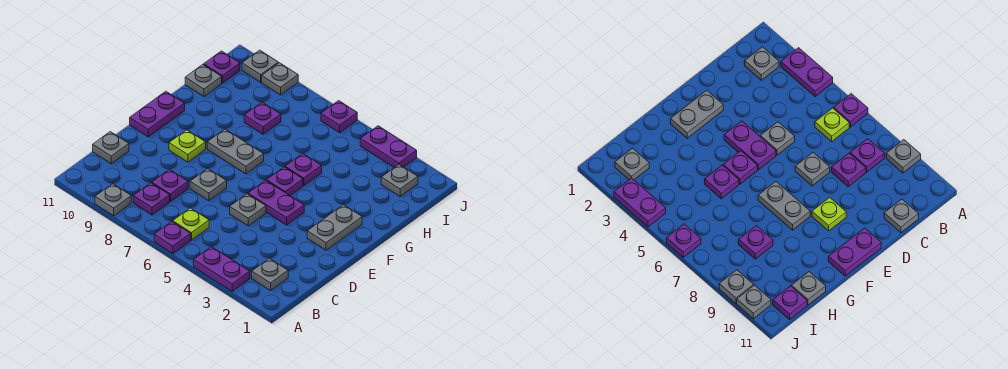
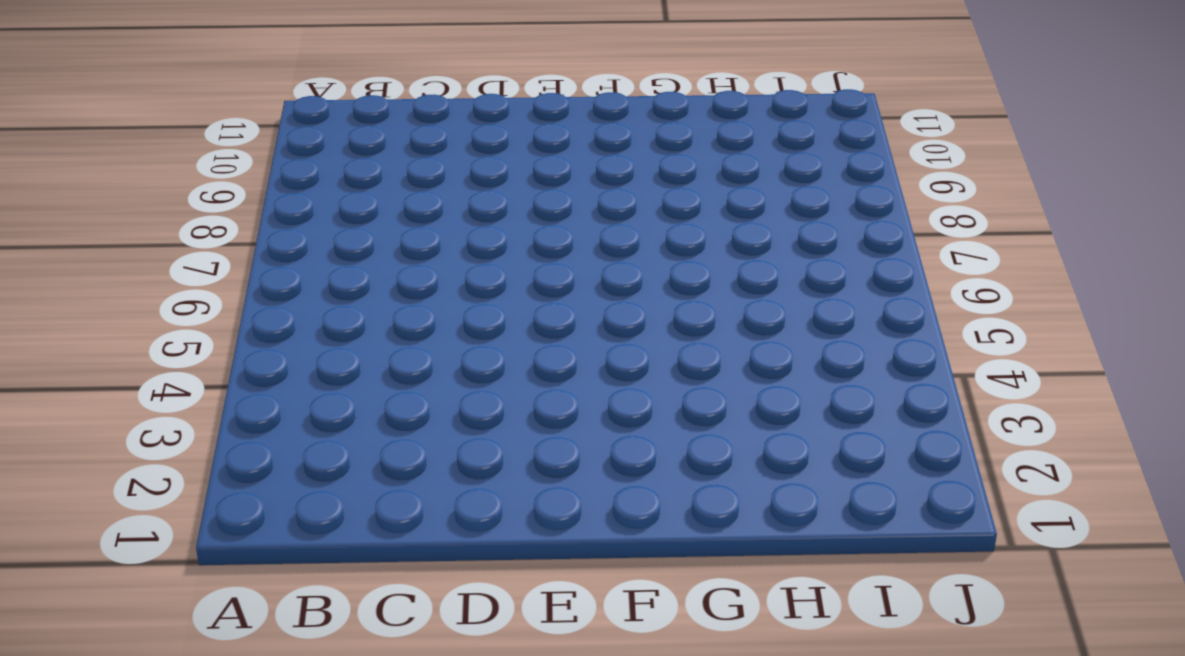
none -> purple plate A3:A4 level 1
none -> purple plate A6 level 1
none -> grey plate A9 level 1

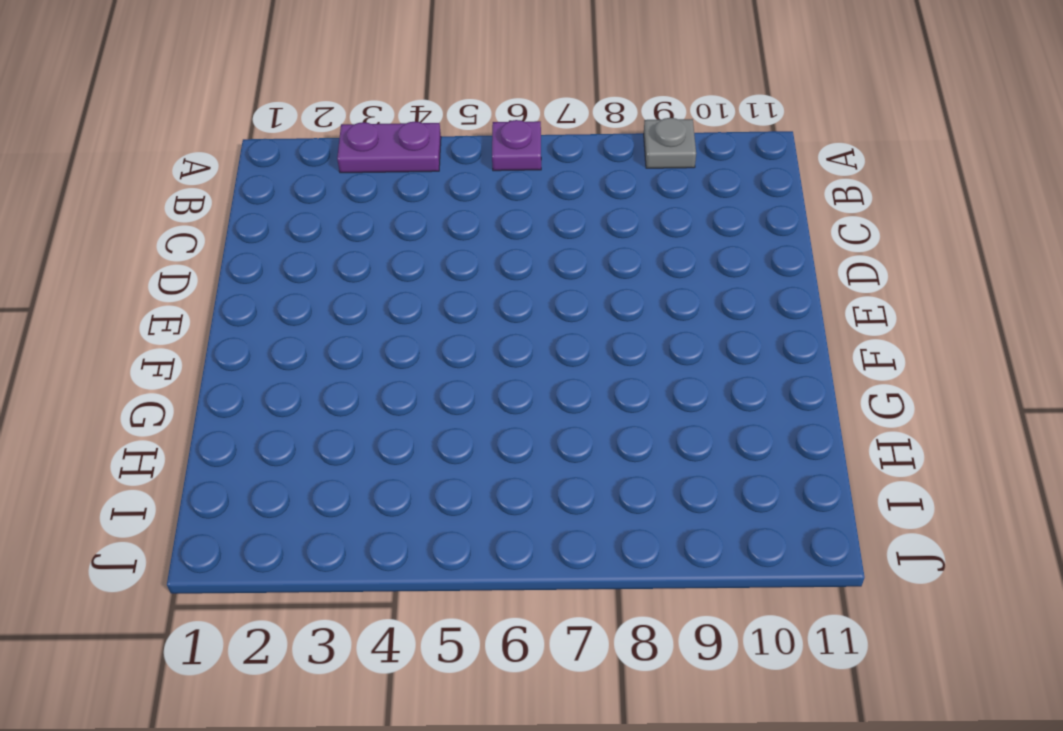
none -> grey plate B2 level 1
none -> lime plate B6 level 1
none -> purple plate B8 level 1

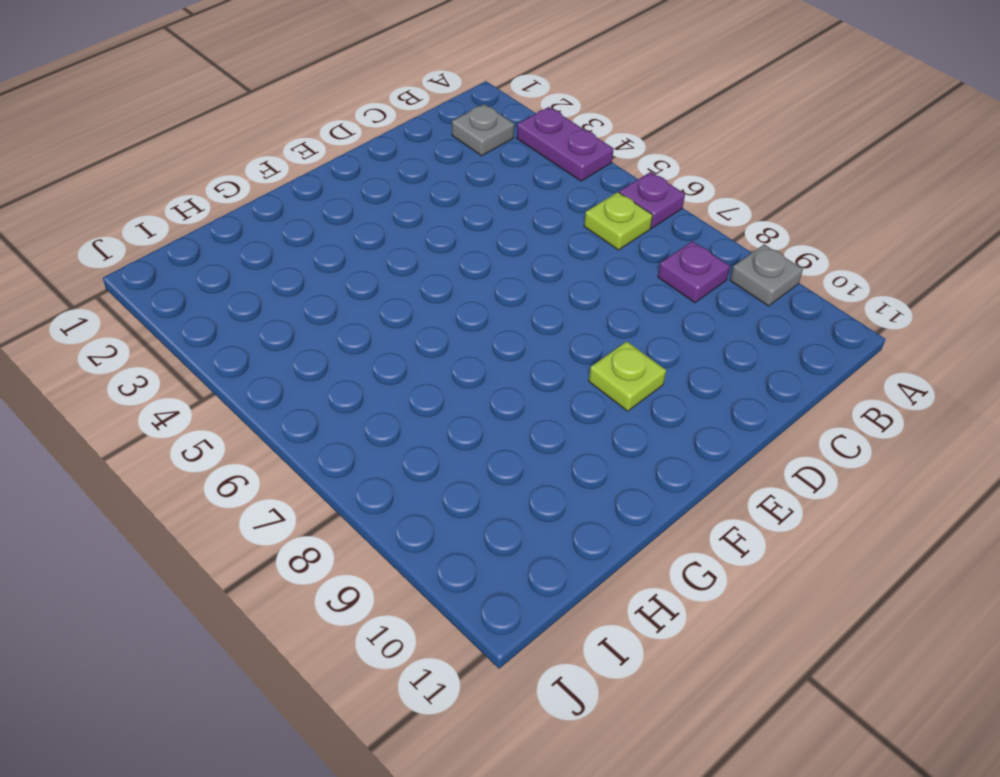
none -> purple plate C8 level 1
none -> grey plate C11 level 1
none -> grey plate D5 level 1

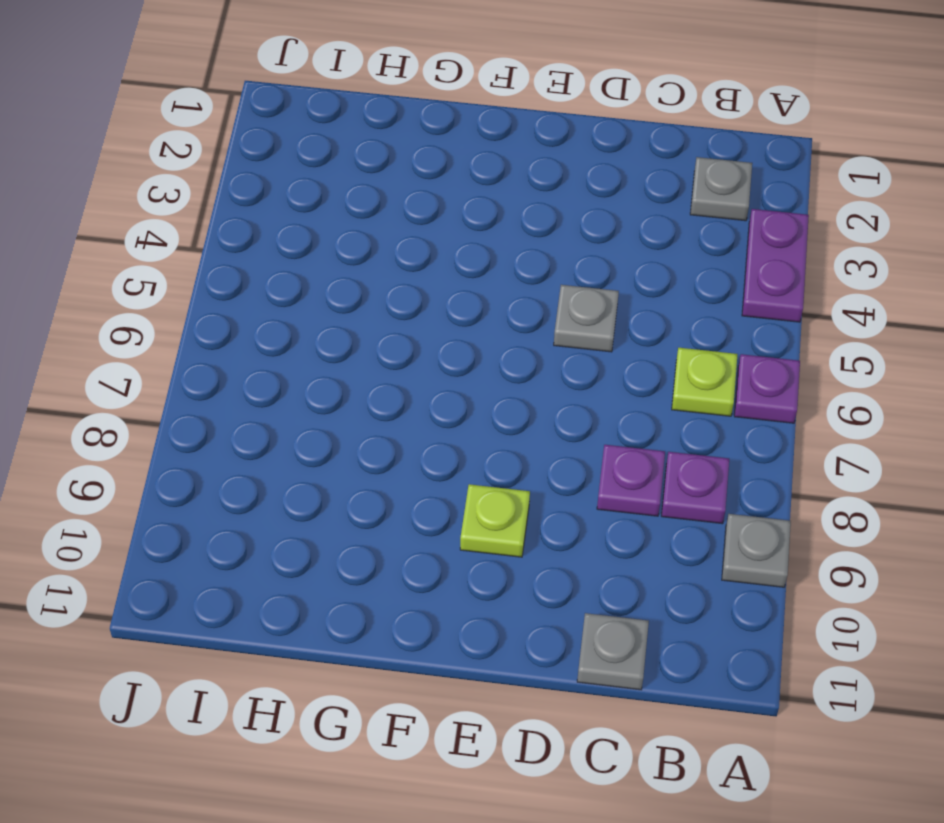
none -> grey plate D7 level 1
none -> grey plate E2:F2 level 1
none -> purple plate E4:E5 level 1

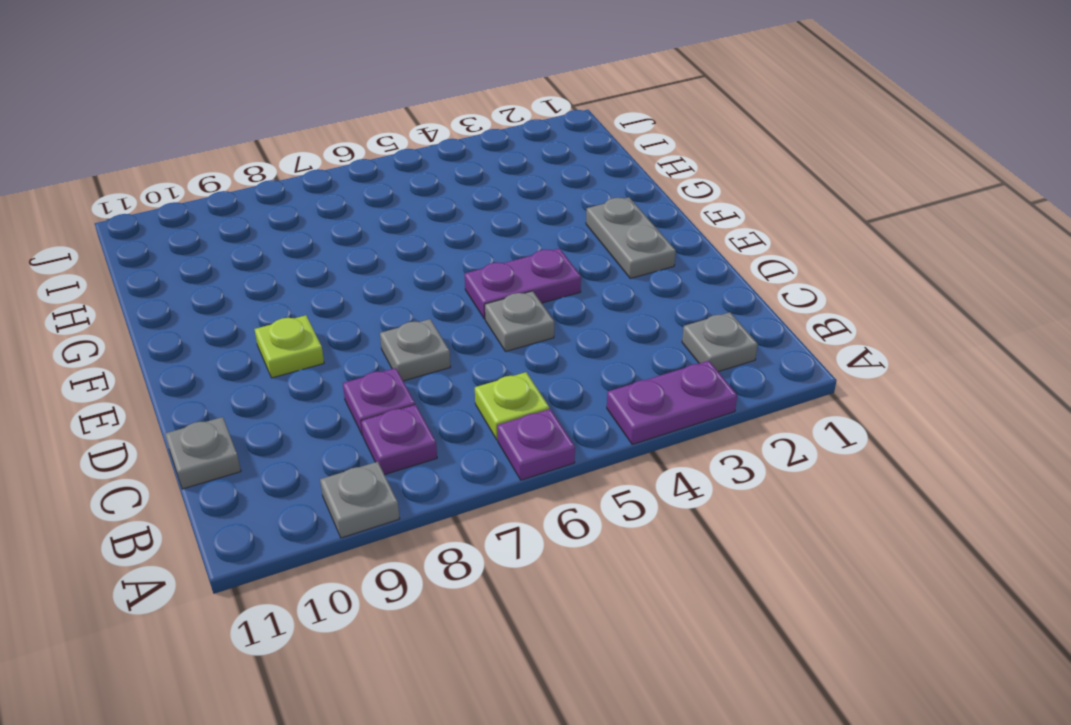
none -> purple plate E11:F11 level 1
none -> purple plate F5 level 1
none -> grey plate F7:F8 level 1

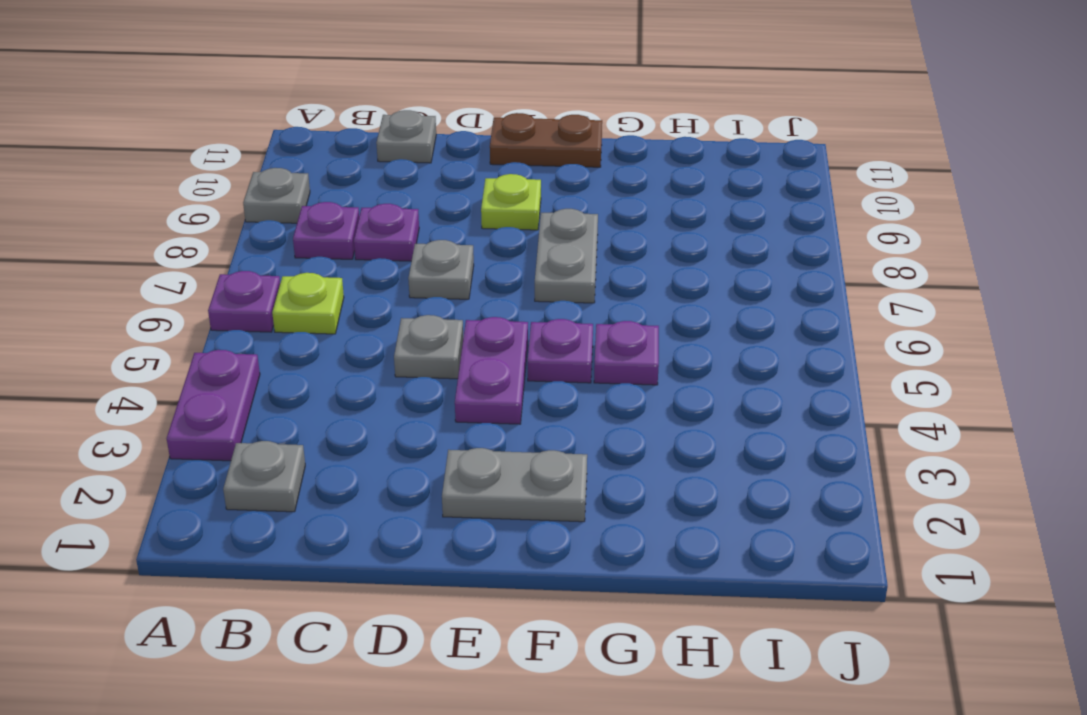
brown plate E11:F11 level 1 -> purple plate E11:F11 level 1
none -> purple plate H8 level 1
none -> grey plate H11 level 1
none -> grey plate I2 level 1

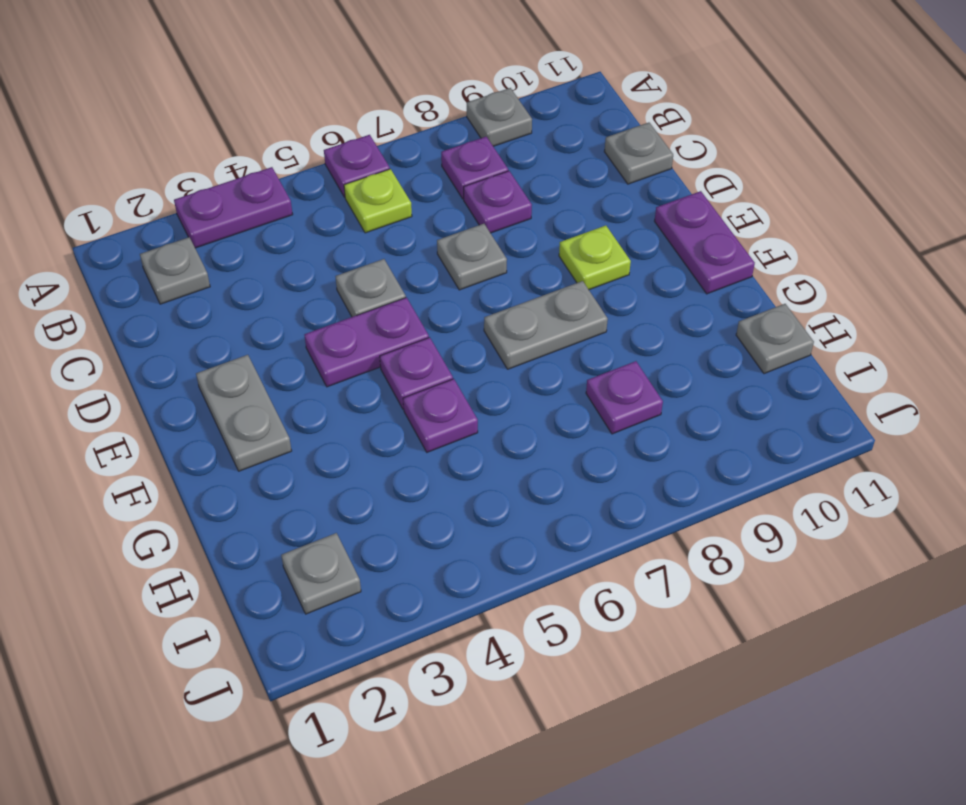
none -> purple plate I11 level 1
none -> purple plate J3:J4 level 1
none -> purple plate J6 level 1

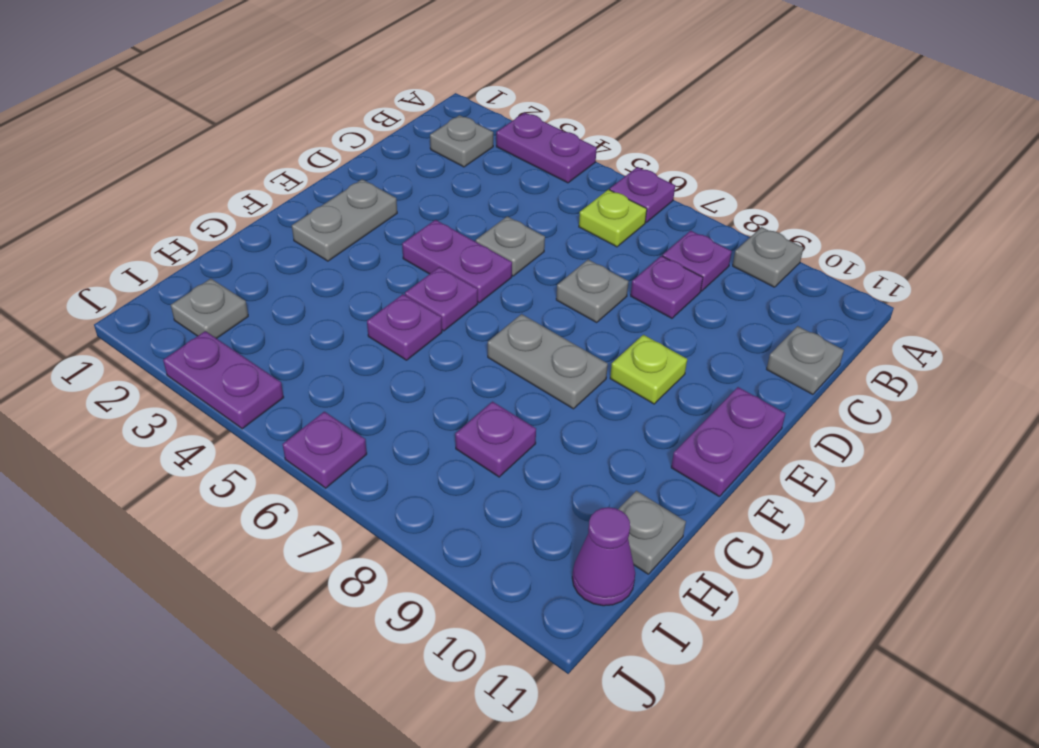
purple cone I11 level 1 -> purple plate I11 level 1
none -> grey plate J9 level 1
none -> grey plate J10 level 1

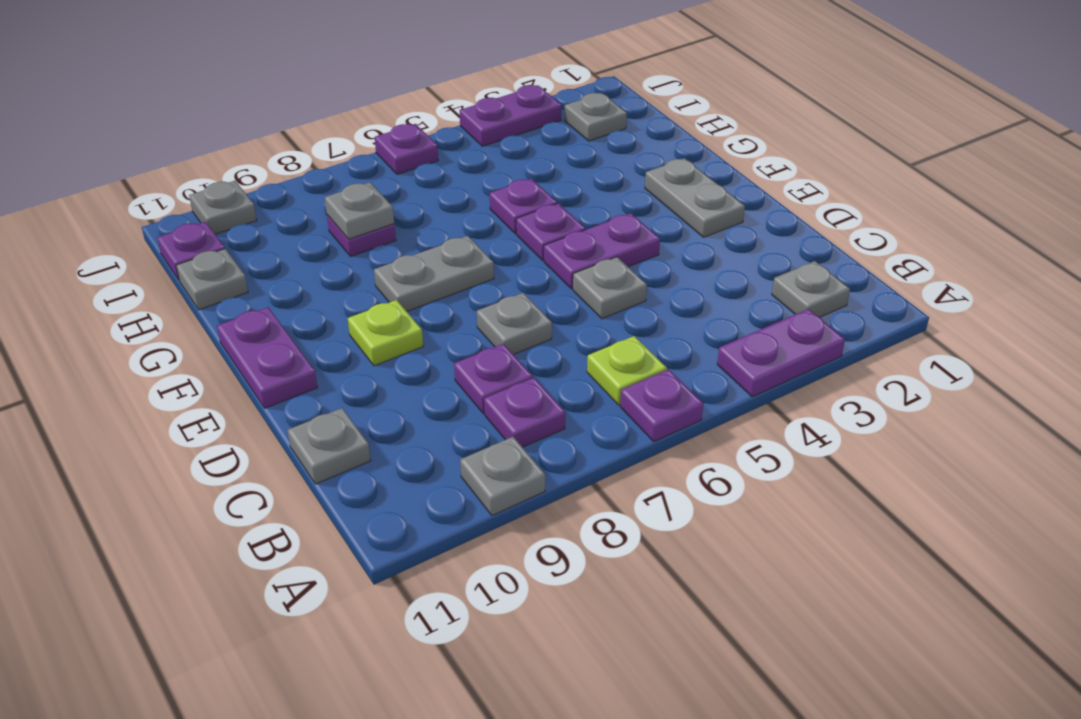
grey plate H8 level 2 -> grey plate J9 level 1

